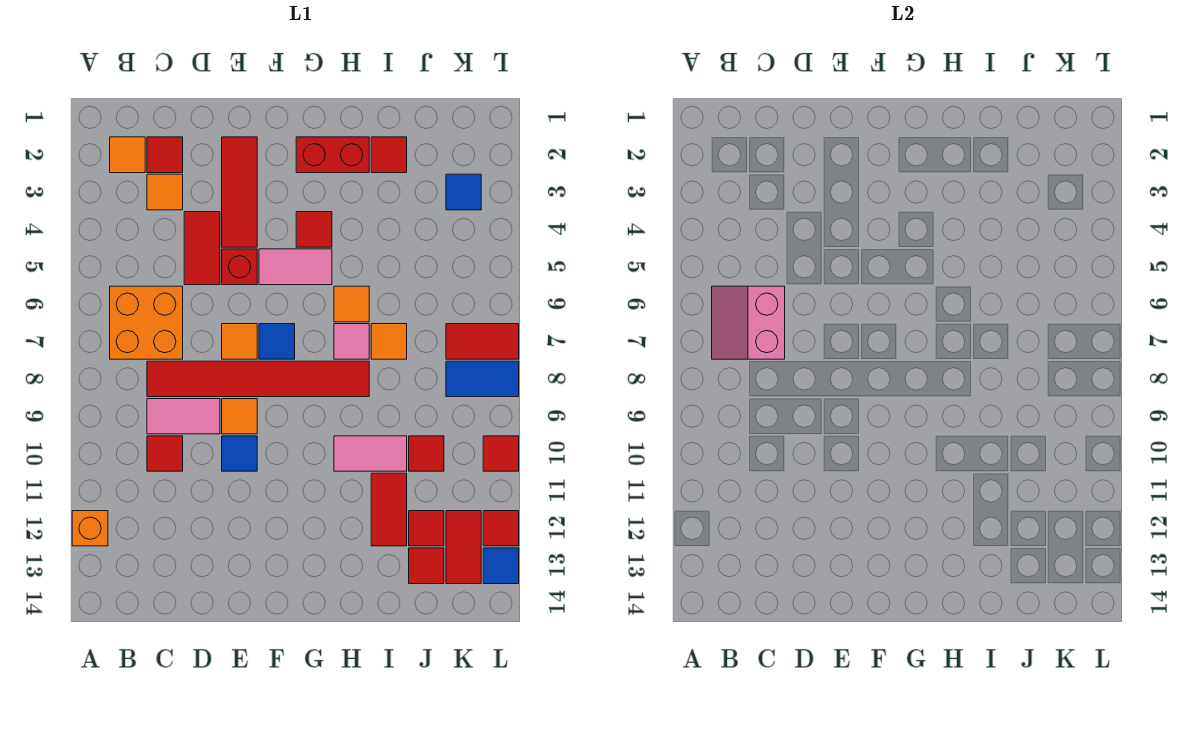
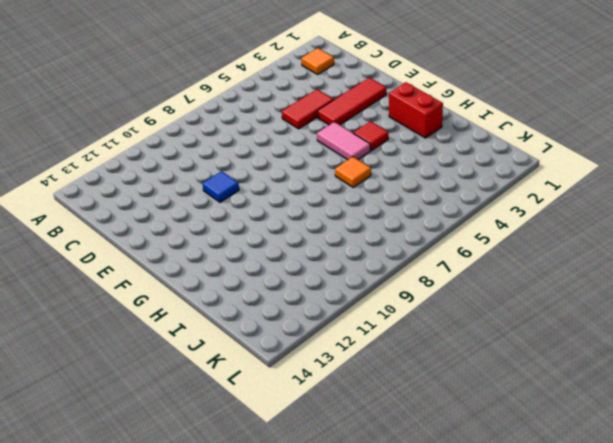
none -> orange brick A12 level 1
none -> orange brick B6:C7 level 1
none -> red tile C2 level 1
none -> orange tile C3 level 1

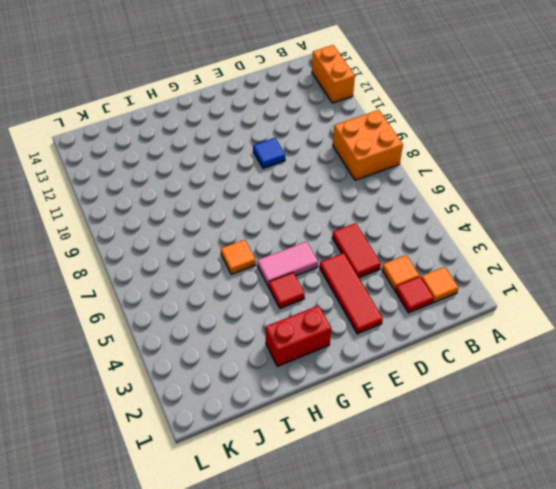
orange brick A8:B9 level 1 -> orange brick B6:C7 level 1
orange brick A12:A13 level 1 -> orange brick A12 level 1
none -> red tile C8:H8 level 1
none -> pink tile C9:D9 level 1
none -> red tile C10 level 1
none -> red brick E5 level 1

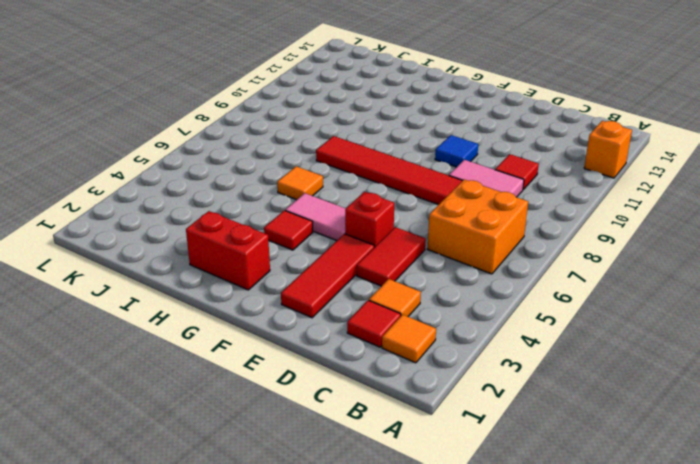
none -> orange tile E7 level 1
none -> orange tile E9 level 1
none -> blue tile F7 level 1
none -> pink tile H7 level 1

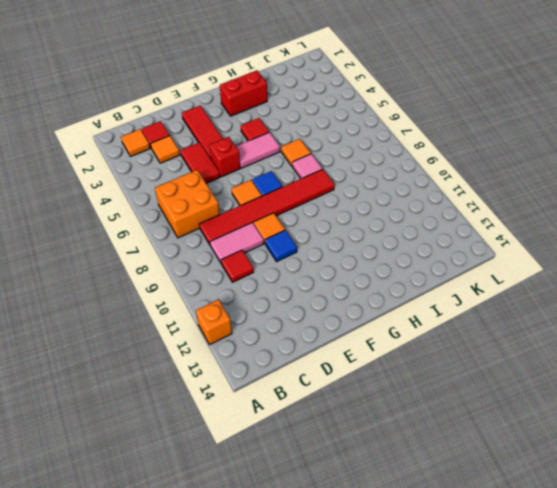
none -> pink tile H10:I10 level 1
none -> red tile I2 level 1
none -> orange tile I7 level 1
none -> red tile I11:I12 level 1

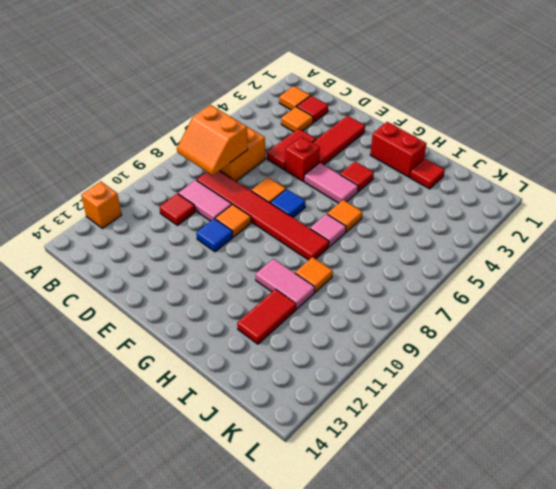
orange slope B7:C8 level 2 top 7 -> pink slope B6:C7 level 2 top C
orange tile I9 level 1 -> orange tile I7 level 1
none -> red tile J10 level 1
none -> red tile J12 level 1
none -> red tile J13 level 1
none -> blue tile K3 level 1

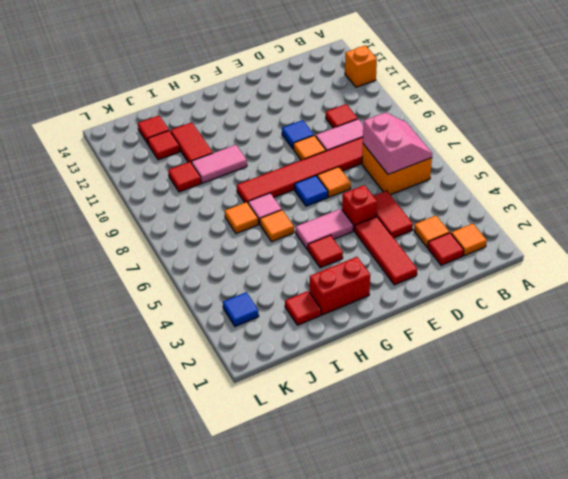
none -> red tile K7:L7 level 1
none -> blue tile K8:L8 level 1
none -> red tile K12:K13 level 1
none -> red tile L10 level 1

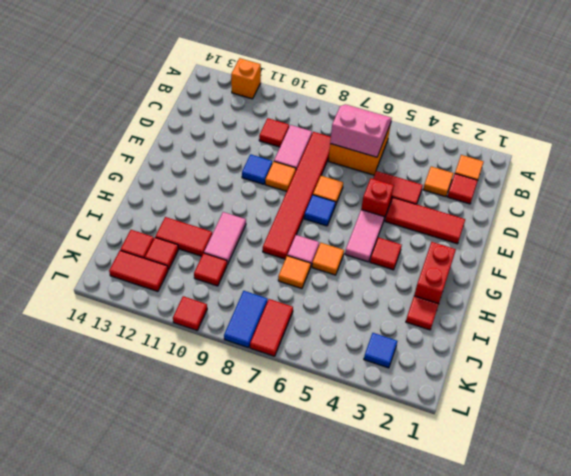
none -> red tile L12 level 1
none -> blue tile L13 level 1

